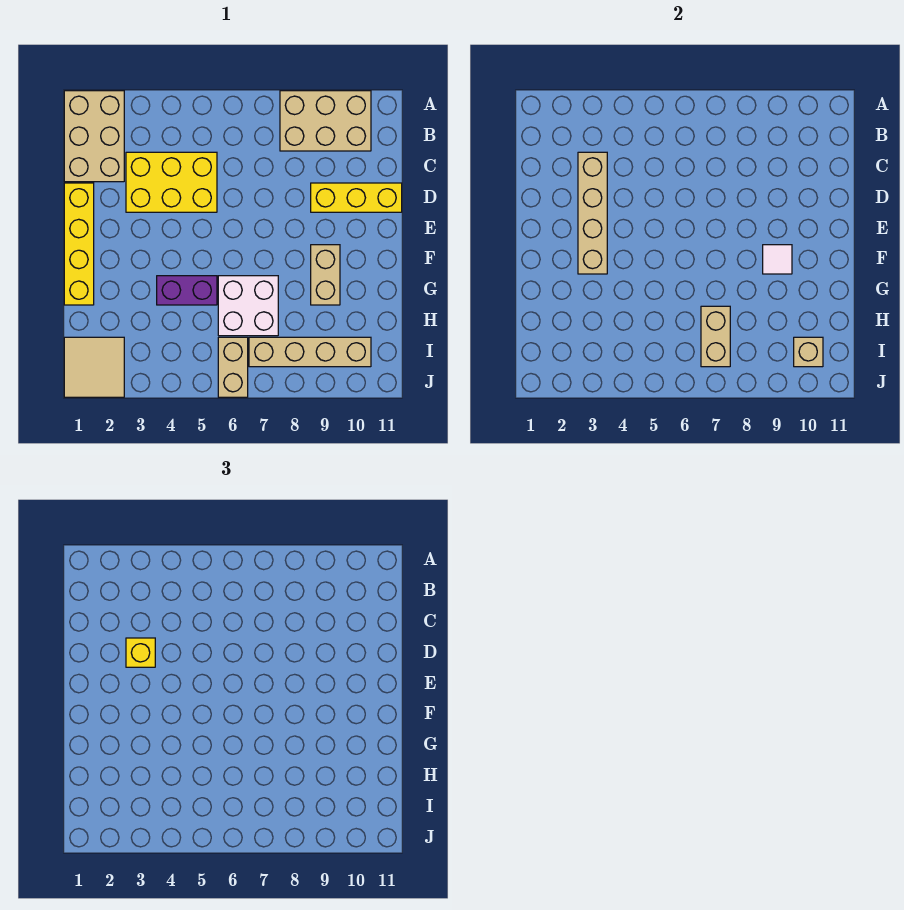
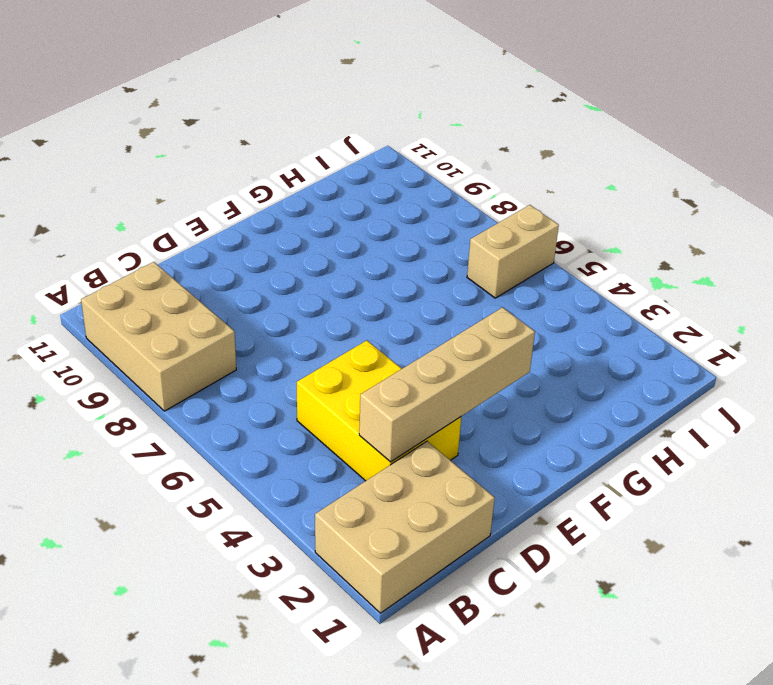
none -> yellow brick D1:G1 level 1
none -> yellow brick D9:D11 level 1
none -> tan brick F9:G9 level 1

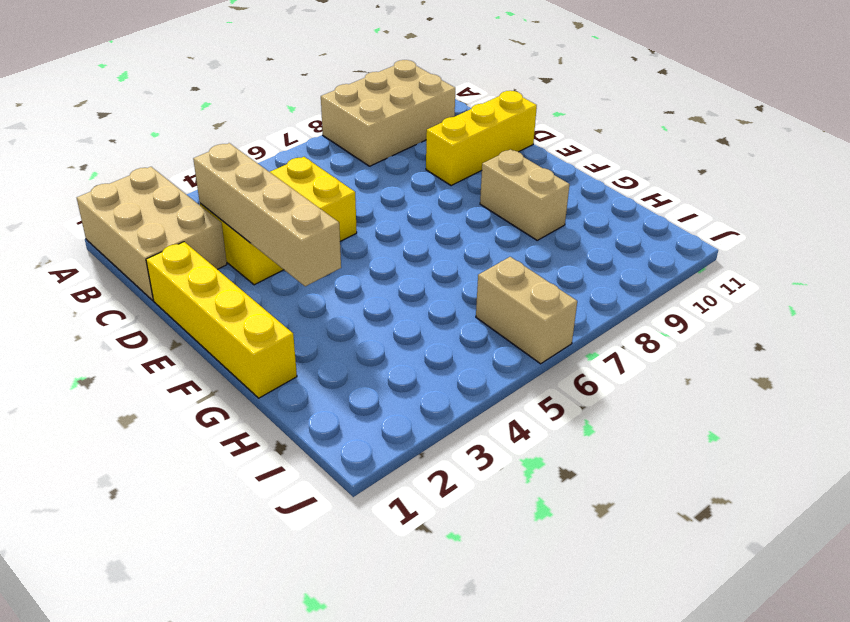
none -> purple brick G4:G5 level 1
none -> white brick G6:H7 level 1
none -> tan tile I1:J2 level 1

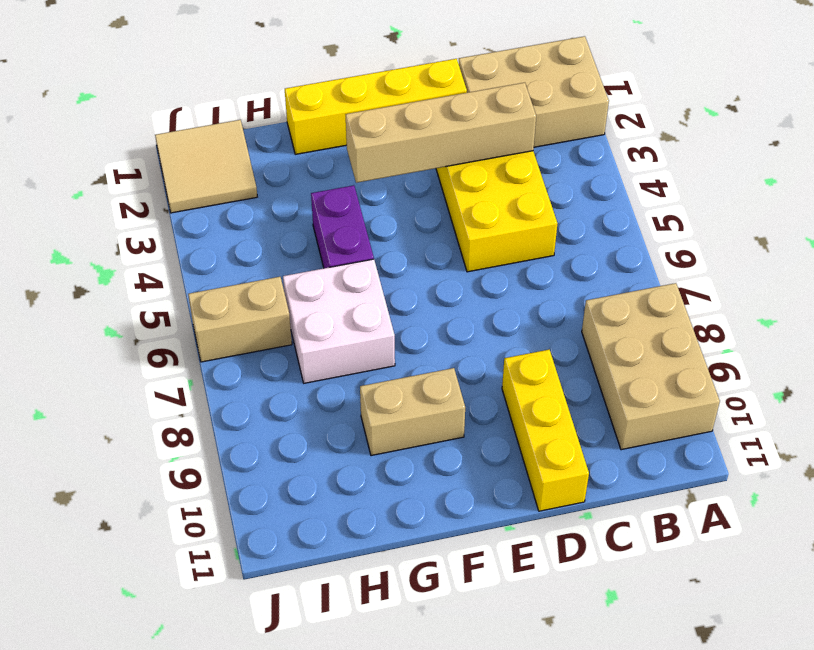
none -> tan brick I7:I10 level 1
none -> white tile F9 level 2
none -> tan brick H7:I7 level 2

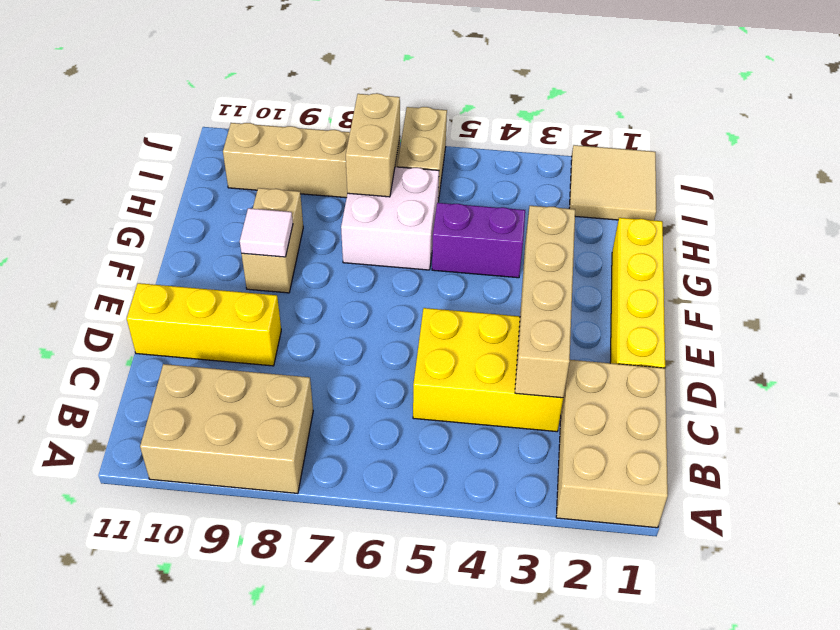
none -> tan brick I10 level 2
none -> yellow brick D3 level 3

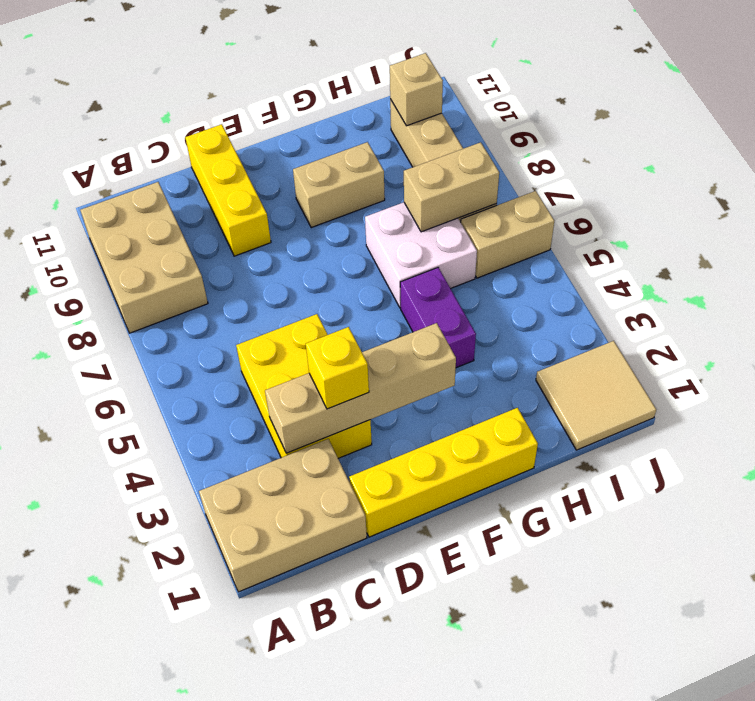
none -> white tile F9 level 2

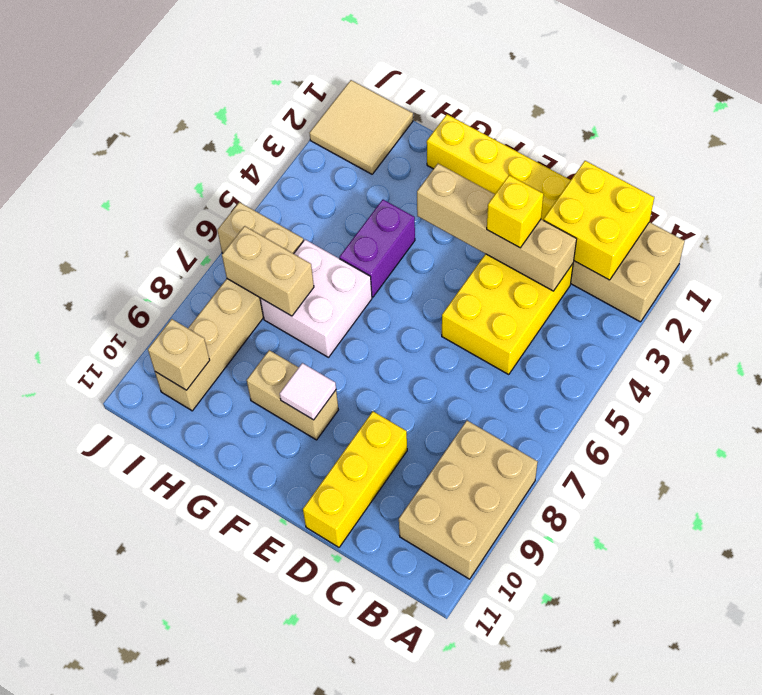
yellow brick B1:C2 level 2 -> none

